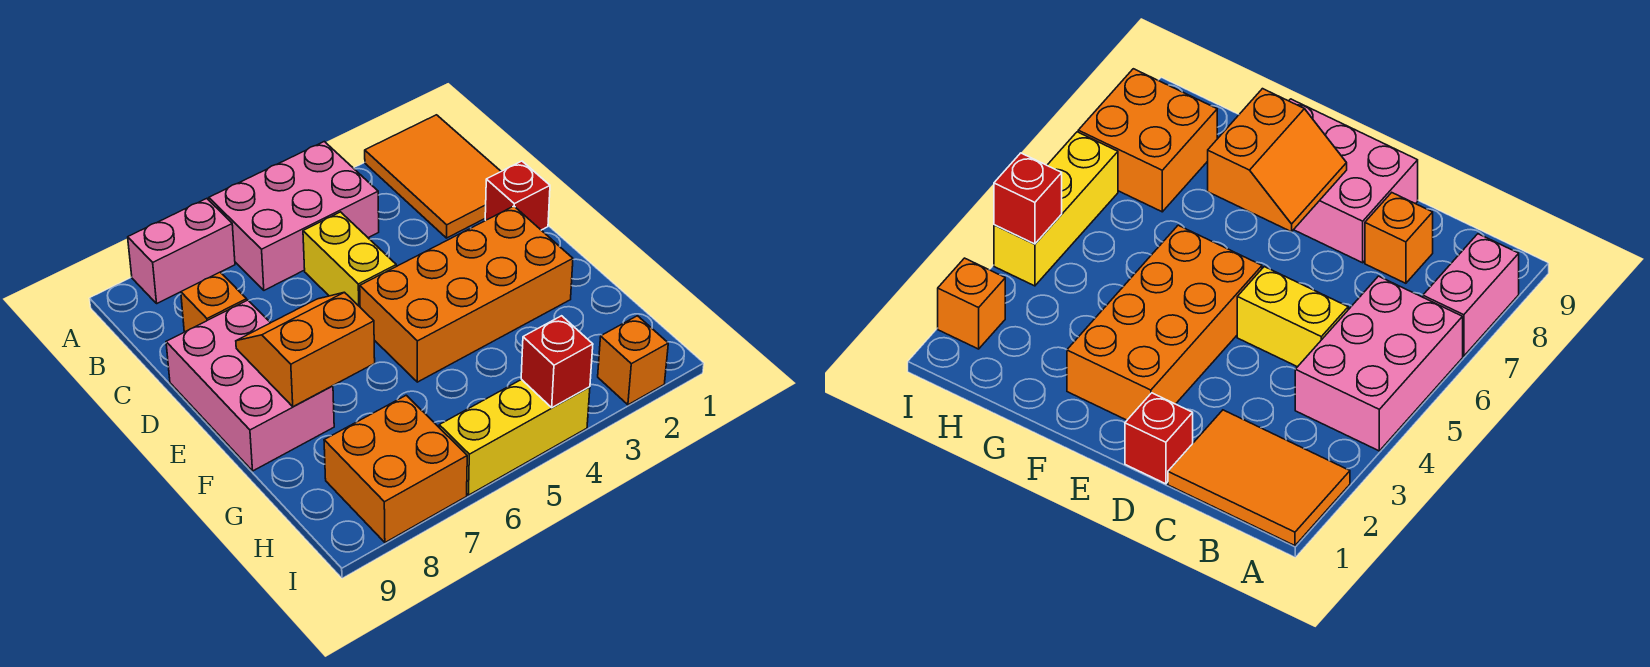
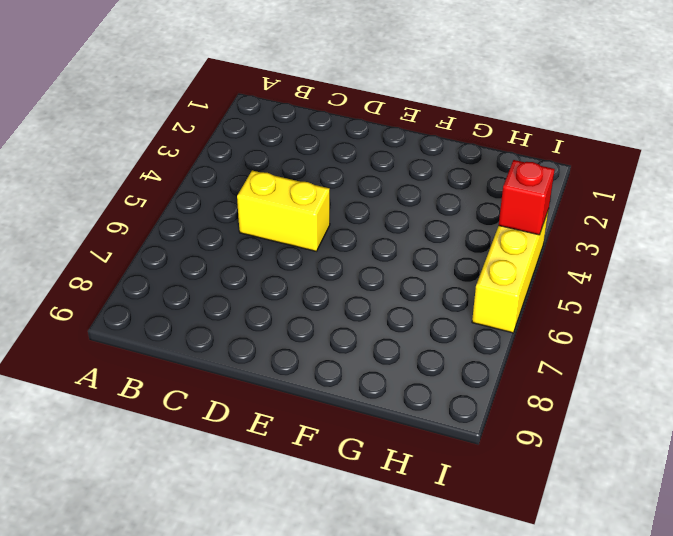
none -> orange tile A1:C2 level 1
none -> pink brick A4:B6 level 1
none -> pink brick A7:A8 level 1

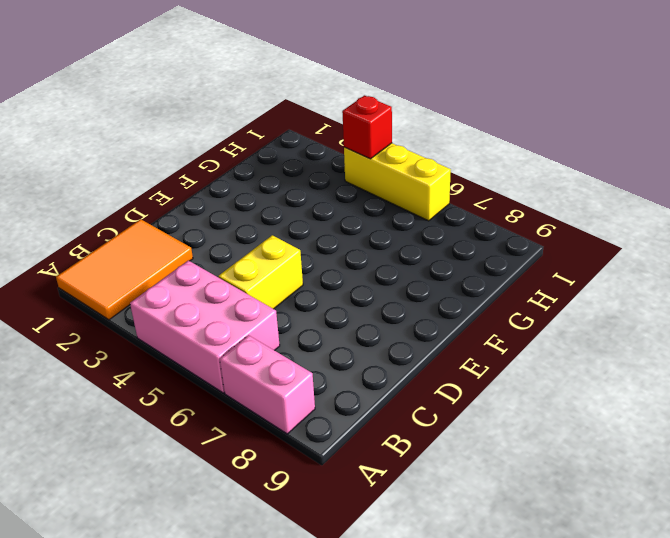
none -> orange brick C8 level 1
none -> red brick D1 level 1
none -> pink brick D8:F9 level 1

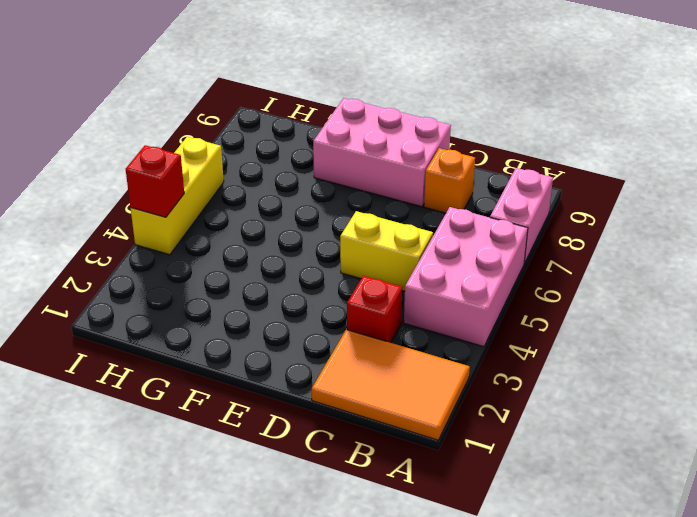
red brick C3 level 1 -> red brick D1 level 1
none -> orange brick E2:F5 level 1
none -> orange brick H7:I8 level 1
none -> orange brick I2 level 1

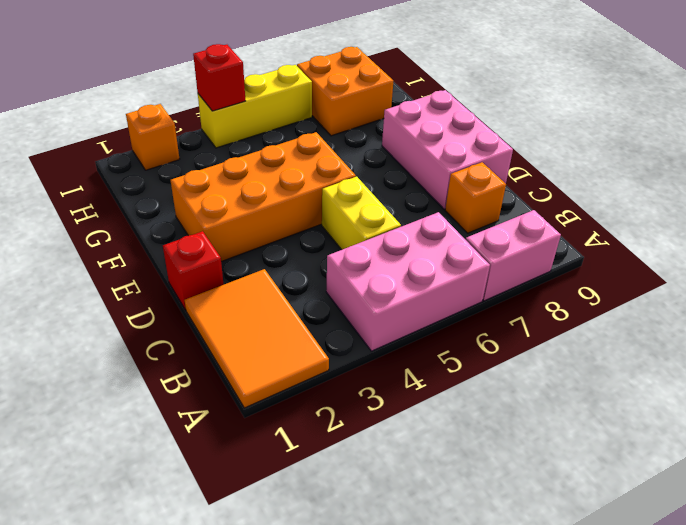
none -> orange slope E7:F8 level 2 top F

